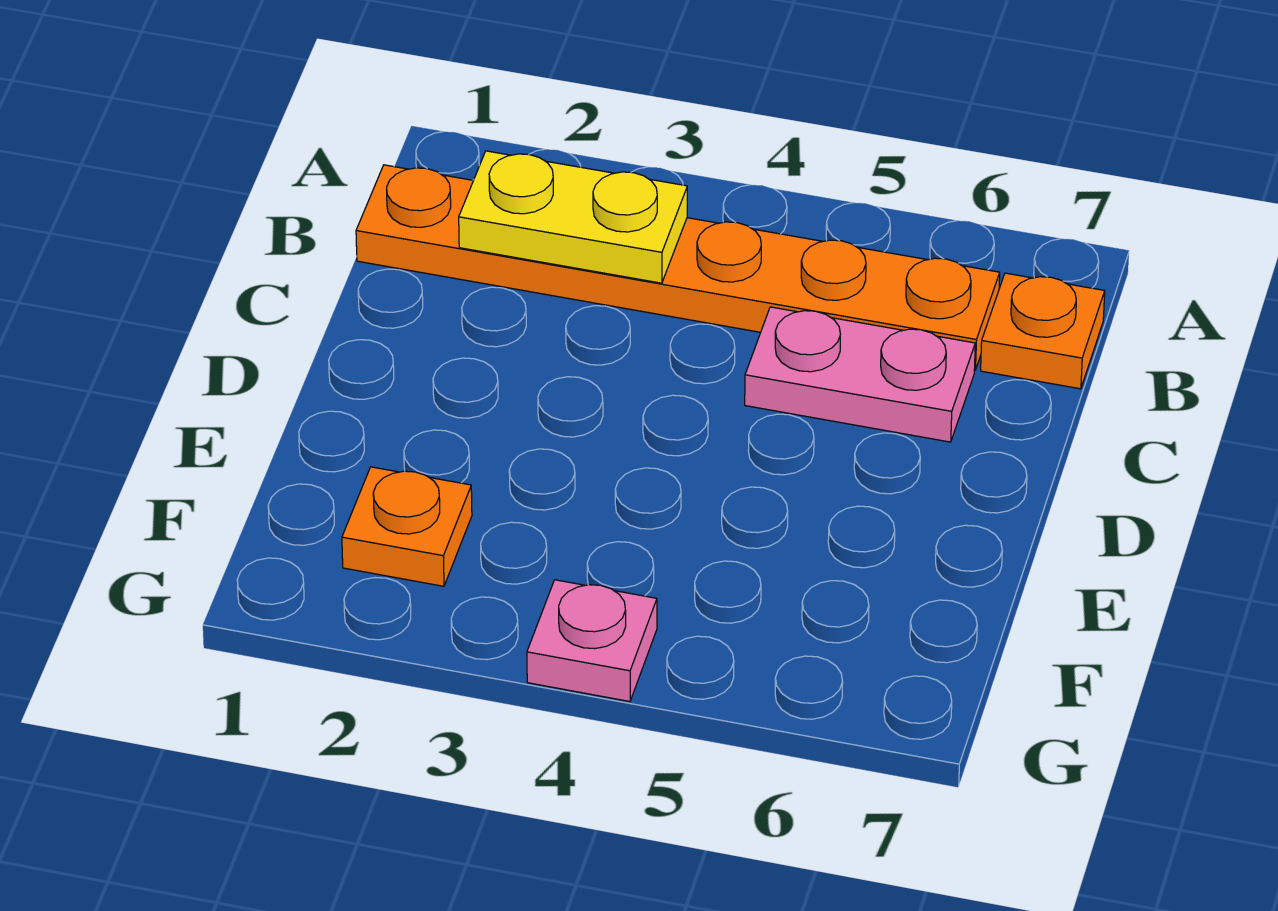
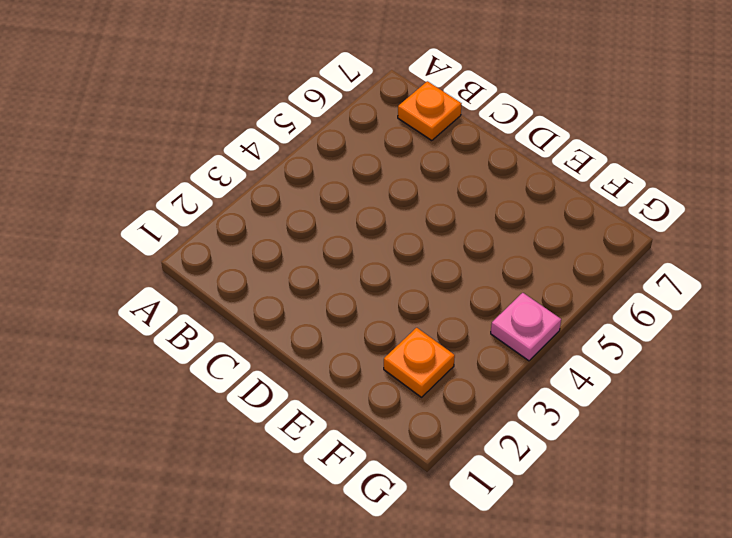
none -> orange plate B1:B6 level 1
none -> pink plate C5:C6 level 1

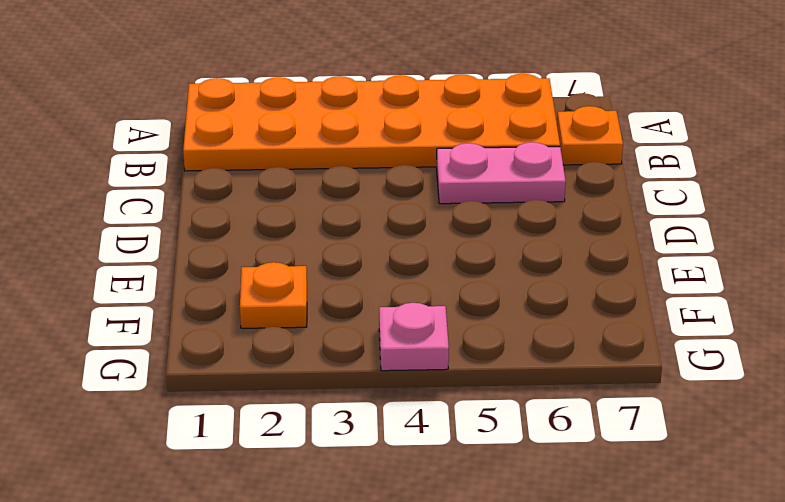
orange plate A1:B6 level 1 -> orange plate B1:B6 level 1
none -> yellow plate B2:B3 level 2

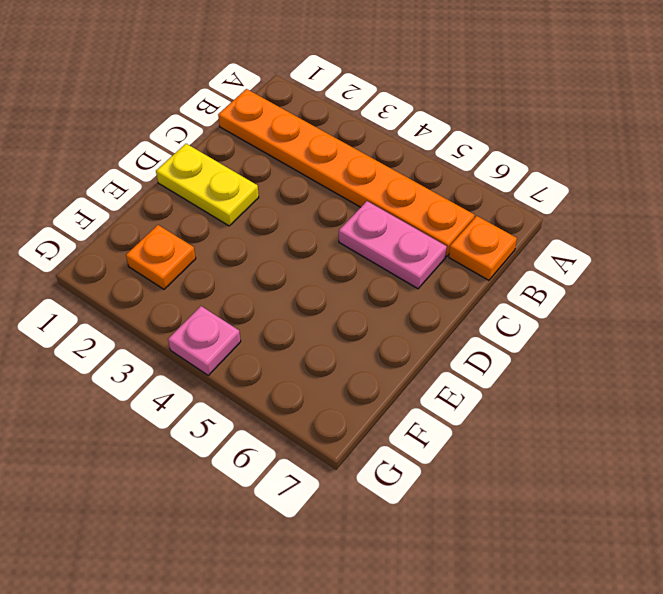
yellow plate D1:D2 level 1 -> yellow plate B2:B3 level 2

